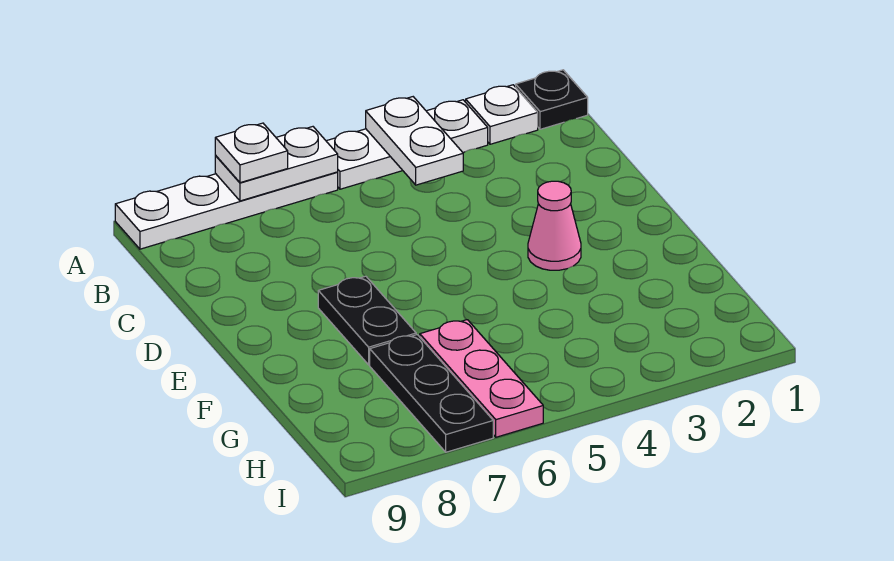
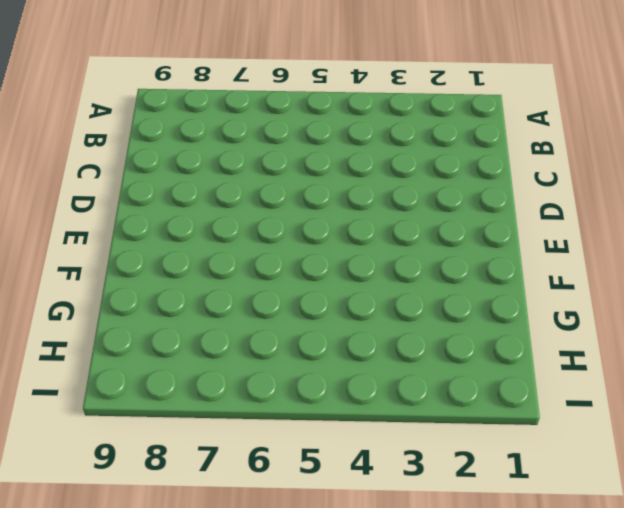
none -> black plate A1 level 1
none -> white plate A2 level 1

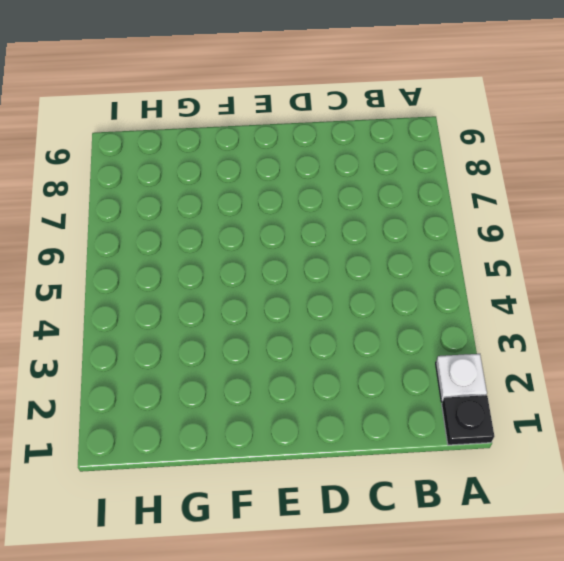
none -> white plate A3:A5 level 1
none -> white plate A6:A9 level 1

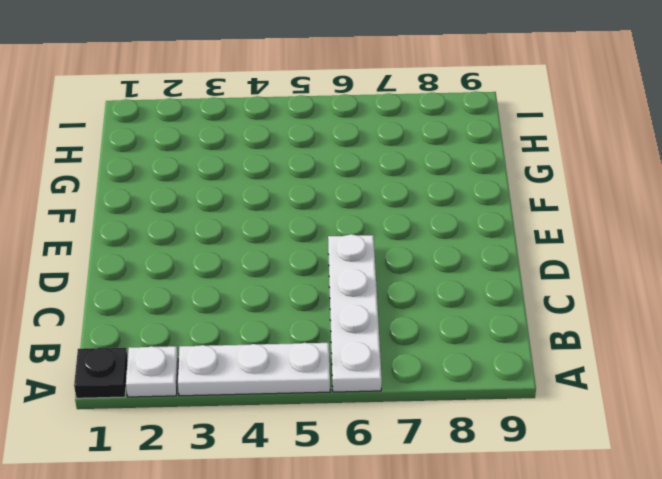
white plate A6:D6 level 1 -> white plate A6:A9 level 1
none -> pink cone E3 level 1
none -> black plate E7:F7 level 1

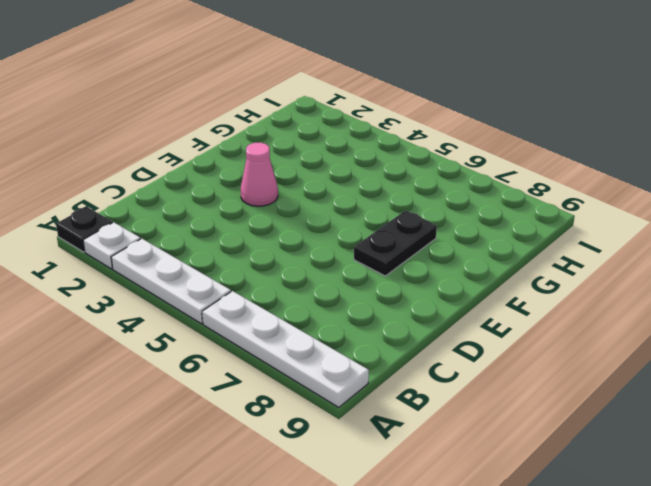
none -> pink plate G6:I6 level 1
none -> black plate G7:I7 level 1

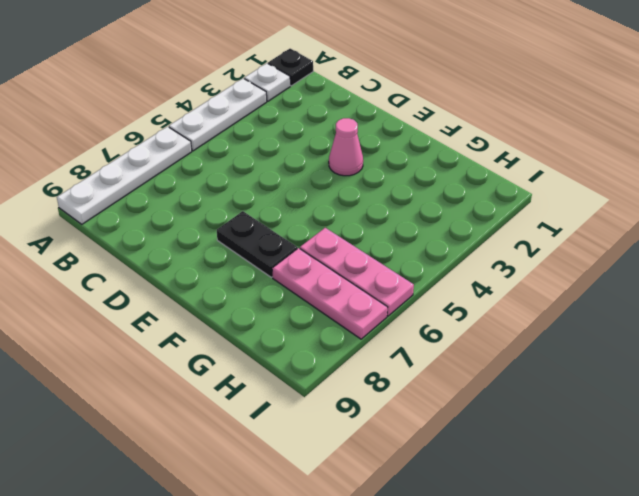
pink plate G7:I7 level 1 -> black plate G7:I7 level 1
none -> white plate A4:B4 level 2
none -> white plate A6:A7 level 2

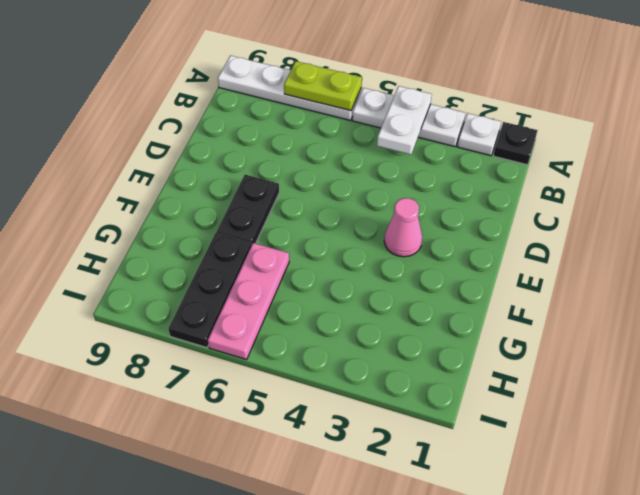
lime plate A6:A7 level 2 -> white plate A6:A7 level 2
none -> white plate A7 level 3

